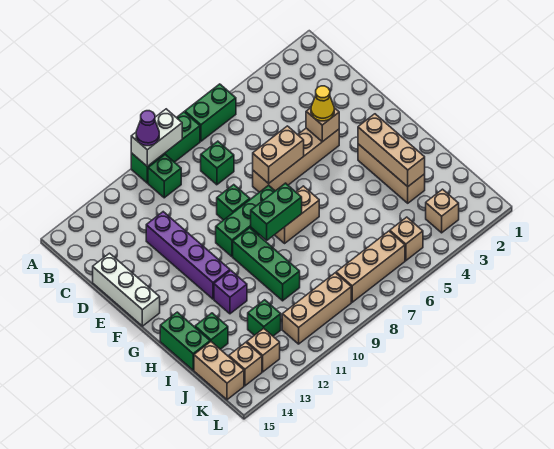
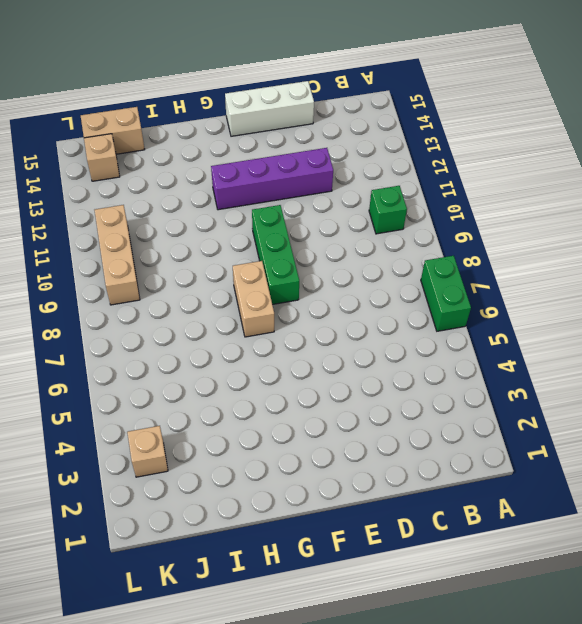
none -> green brick A8:A10 level 1
none -> green brick C8 level 1
none -> tan brick E4:E7 level 1
none -> green brick E9 level 1

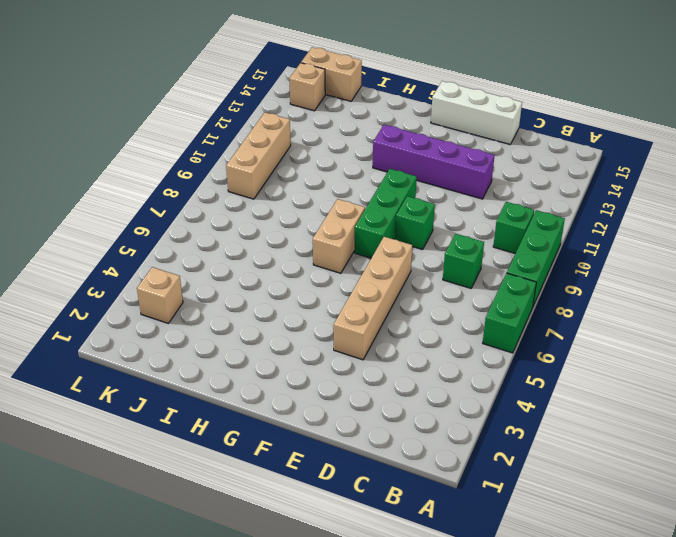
none -> tan brick G3:I3 level 1
none -> green brick G10:I10 level 1
none -> purple brick H12 level 1
none -> green brick H15:I15 level 1

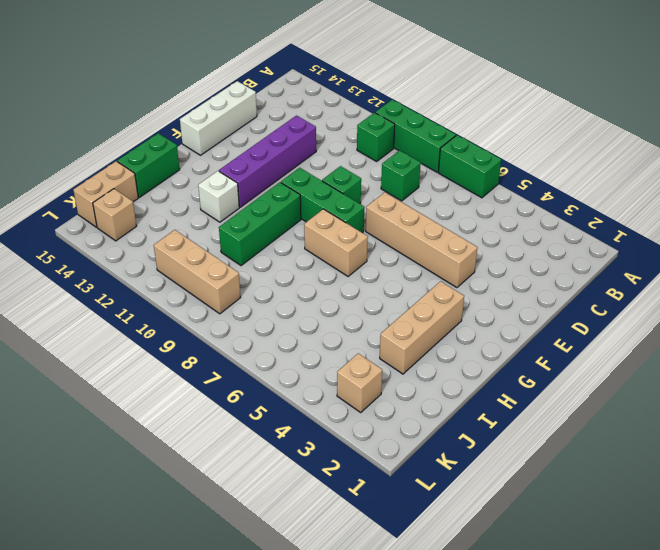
white brick H12 level 1 -> purple brick H12 level 1
none -> green brick I14 level 1
none -> green brick J12 level 1
none -> tan brick K5 level 1
none -> tan brick K6:K8 level 1

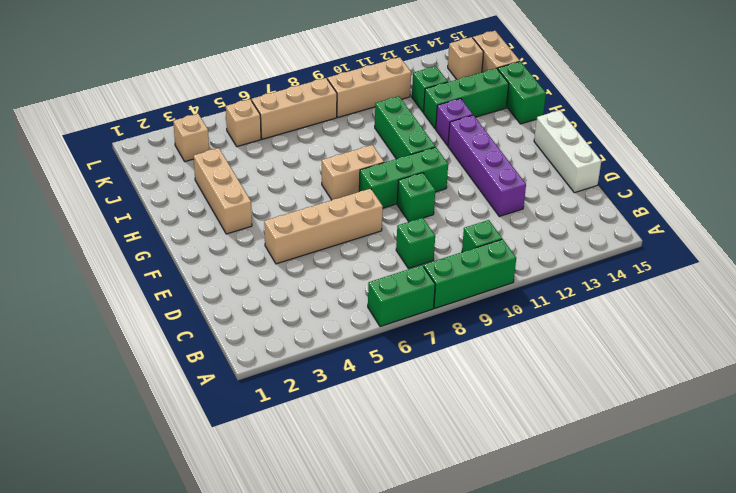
green brick I12:I14 level 1 -> green brick I14 level 1
none -> tan brick K13 level 1
none -> white brick A9:A10 level 2
none -> tan brick E4 level 2
none -> tan brick E6:E7 level 2

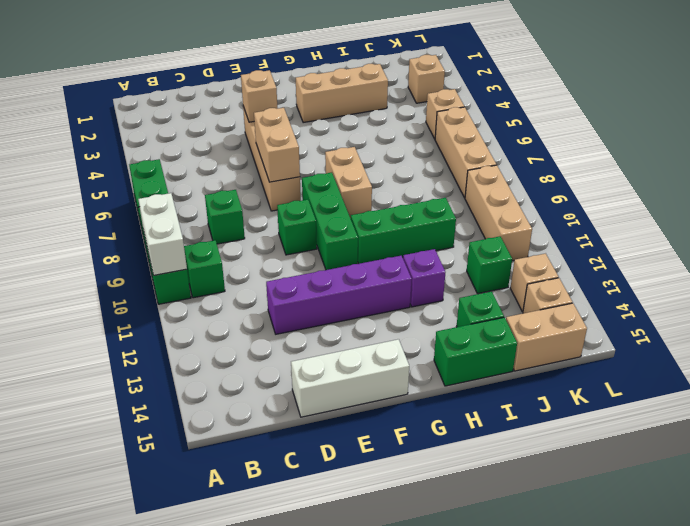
none -> tan brick G3:I3 level 2
none -> green brick G8:G9 level 2
none -> purple cone A10 level 3
none -> yellow cone E4 level 3

